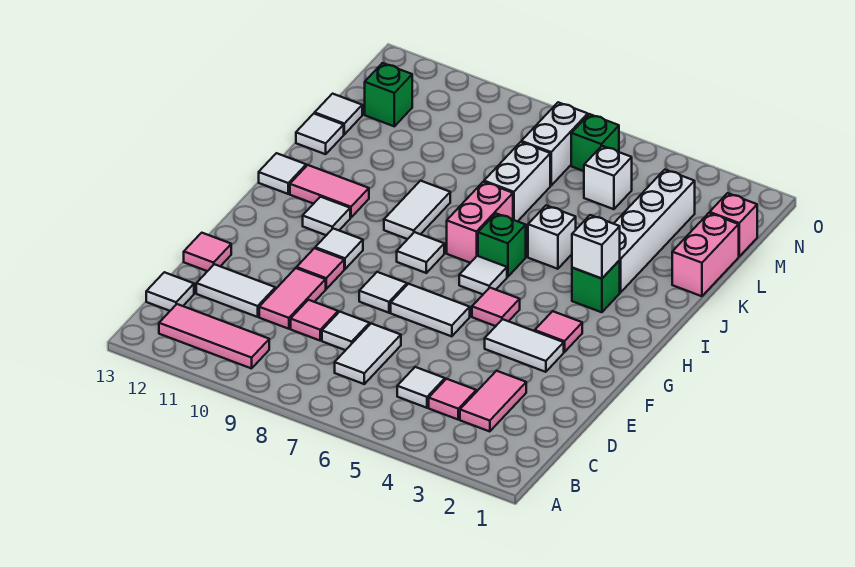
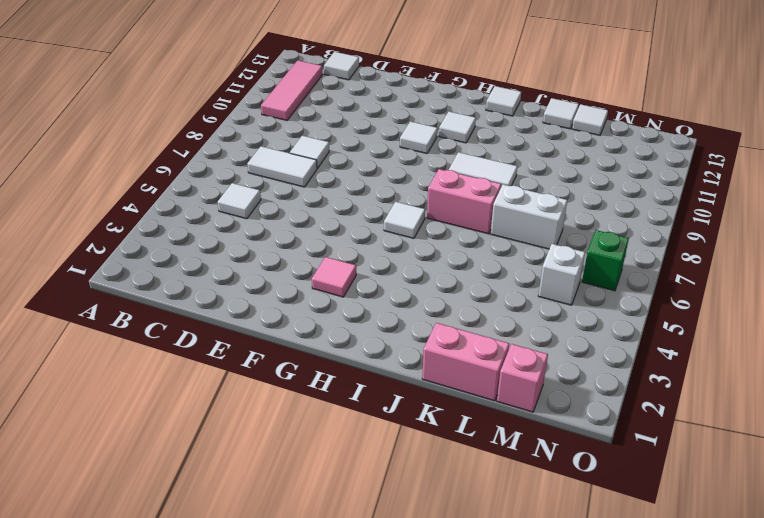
none -> pink tile C3:D3 level 1
none -> pink tile C4 level 1
none -> pink tile D9 level 1
none -> pink tile D10:E10 level 1

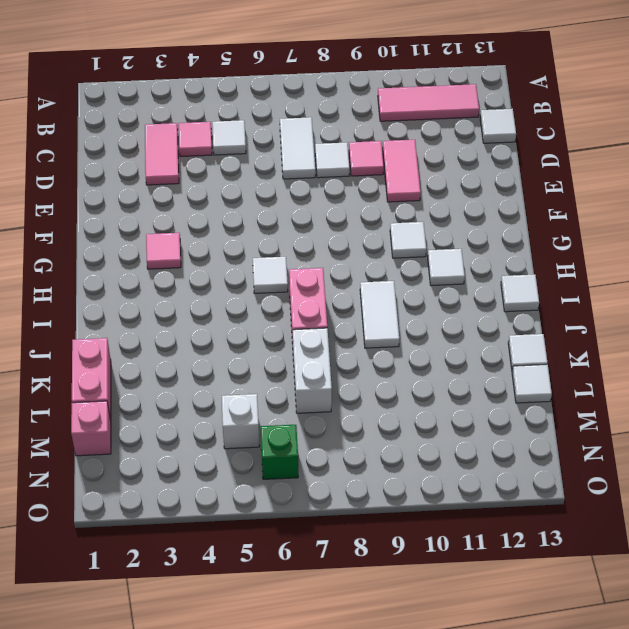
none -> white tile D11:D12 level 1
none -> pink tile E13 level 1
none -> white tile F3:F4 level 1
none -> white tile F6:F7 level 1

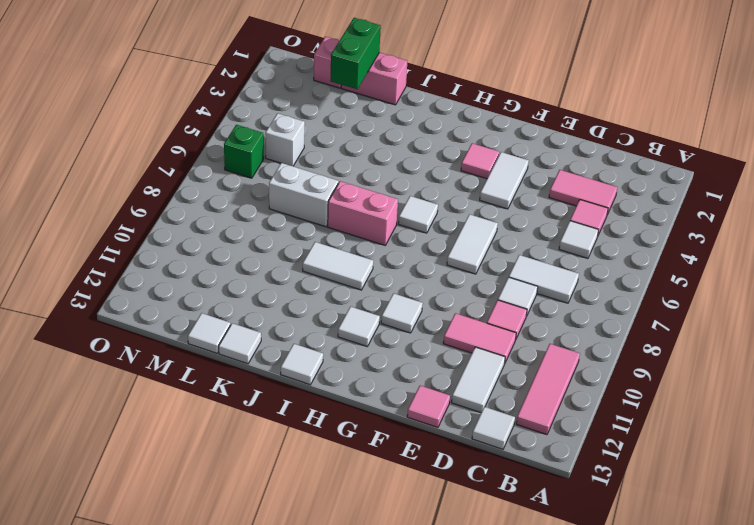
green brick L1:L2 level 2 -> none
none -> white tile F8 level 1
none -> pink tile F10 level 1
none -> pink tile G5 level 1
none -> white tile H8 level 1

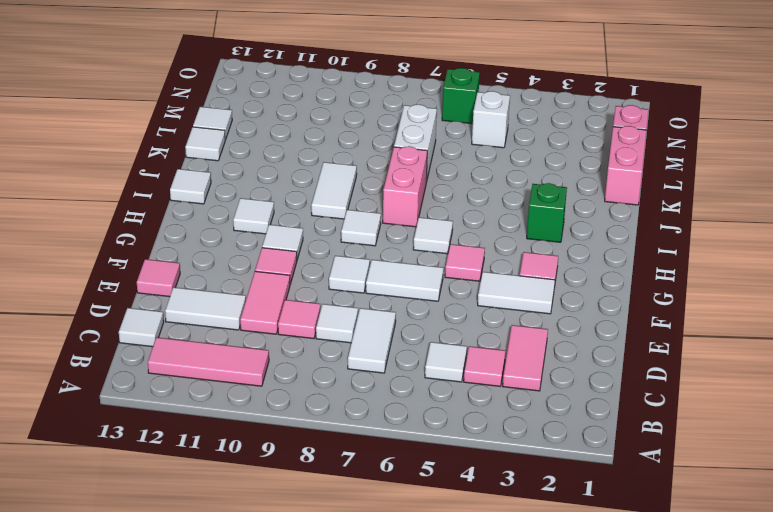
none -> green brick I6 level 1
none -> pink tile I11:I12 level 1
none -> white brick J3:M3 level 1
none -> white brick J5 level 1

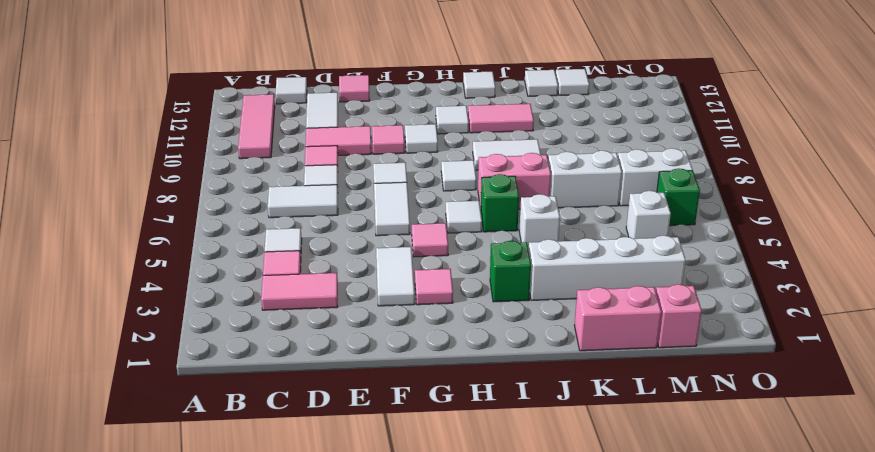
pink tile I11:J11 level 1 -> pink tile I11:I12 level 1
none -> green brick M12 level 1
none -> white brick I3 level 2

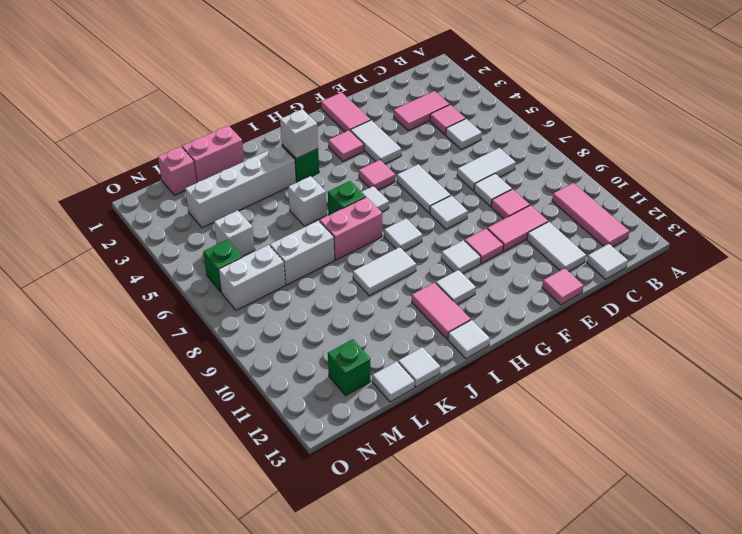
pink tile F1:F2 level 1 -> none

